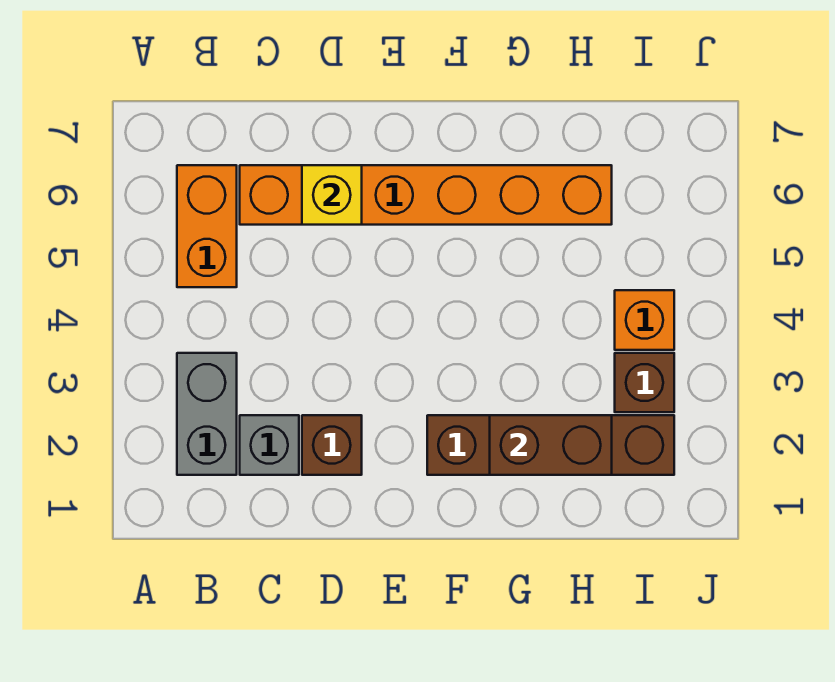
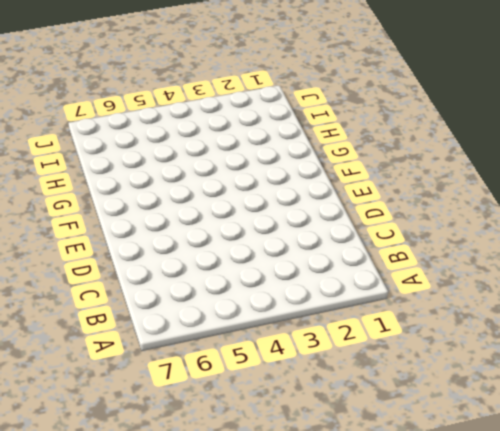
none -> grey brick B2:B3 level 1
none -> orange brick B5:B6 level 1

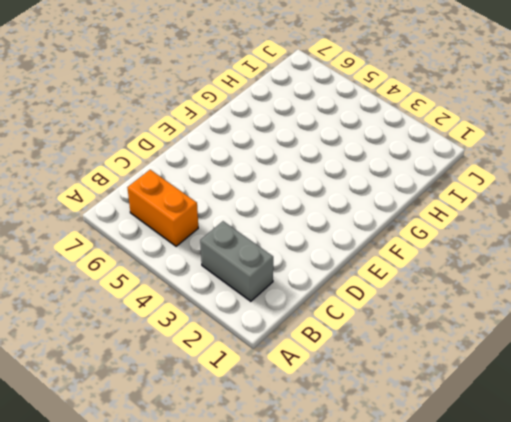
none -> grey brick C2 level 1
none -> orange brick C6:H6 level 1

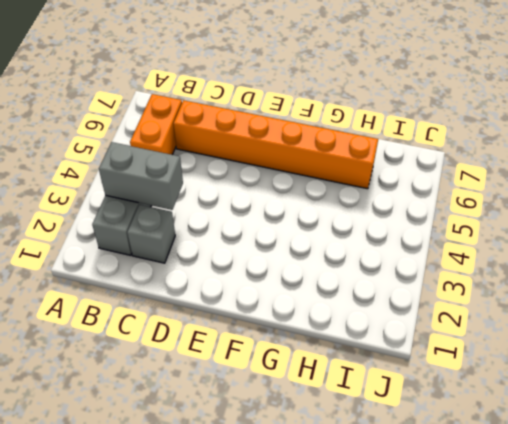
grey brick B3:C3 level 2 -> none
none -> brown brick D2 level 1
none -> brown brick F2:I2 level 1

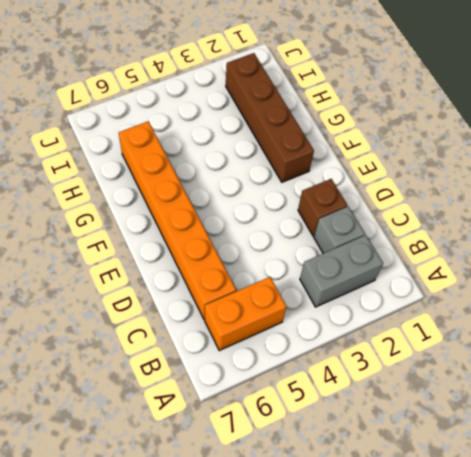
none -> brown brick I3 level 1
none -> orange brick I4 level 1

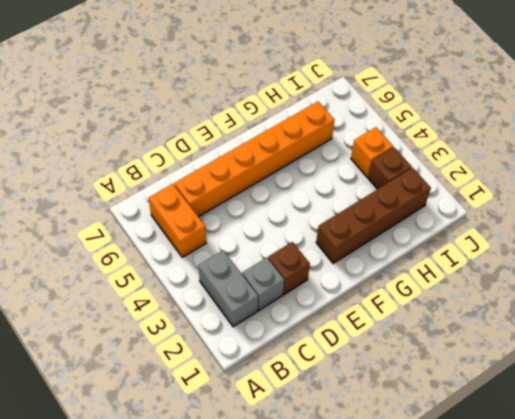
none -> yellow brick D6 level 2
none -> brown brick G2:H2 level 2

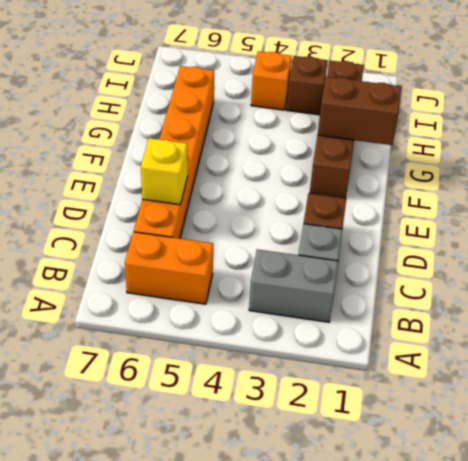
brown brick G1:G2 level 2 -> brown brick G2:H2 level 2

